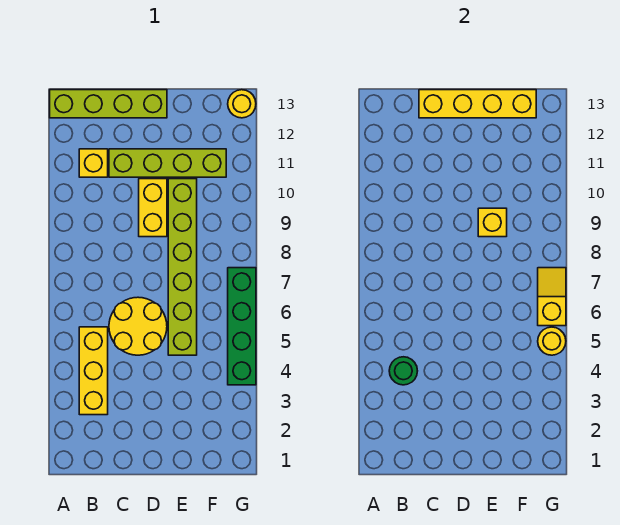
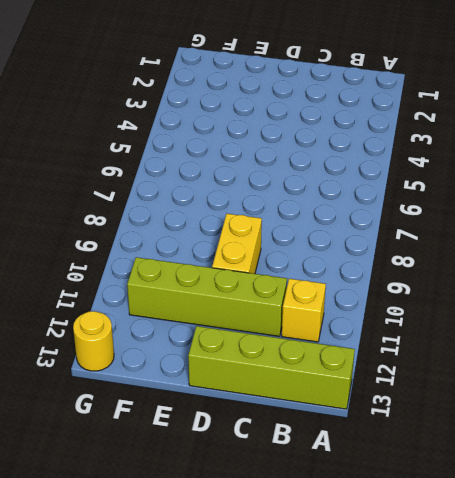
none -> yellow brick B3:B5 level 1
none -> yellow round brick C5:D6 level 1
none -> lime brick E5:E10 level 1

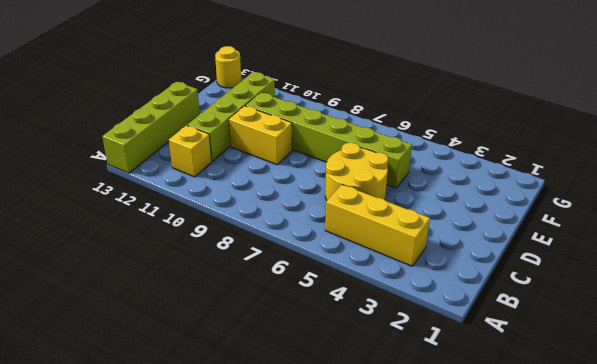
none -> green brick G4:G7 level 1
none -> green round brick B4 level 2
none -> yellow brick C13:F13 level 2

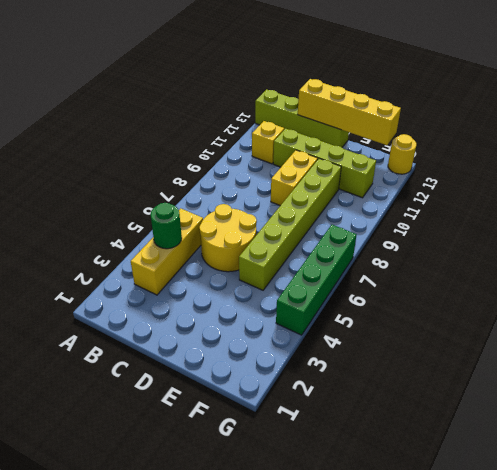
none -> yellow brick E9 level 2
none -> yellow round brick G5 level 2
none -> yellow slope G6:G7 level 2 top 6

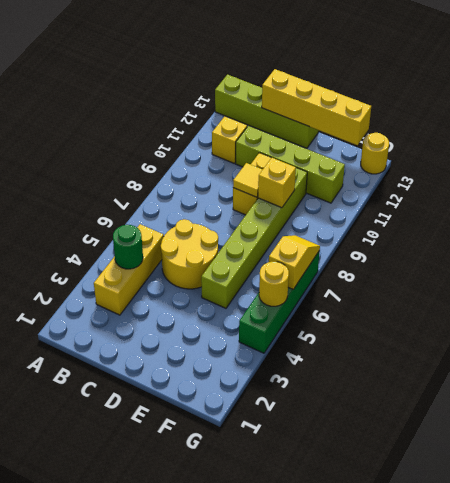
yellow tile D9 level 2 -> none

